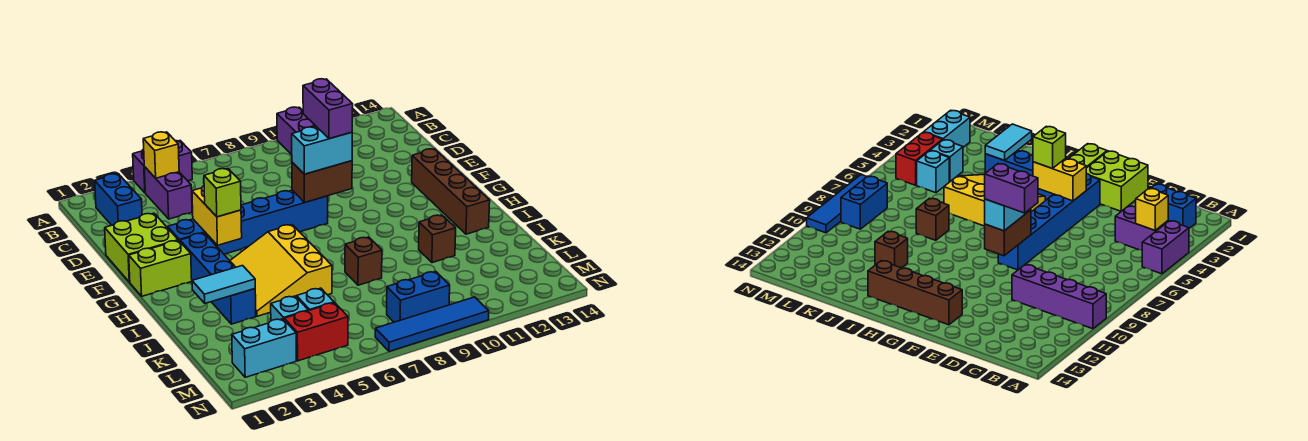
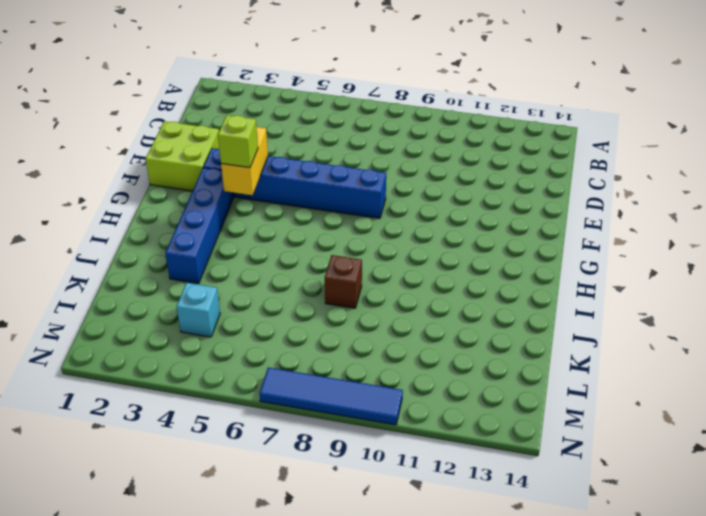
none -> purple brick A4:A5 level 1
none -> purple brick A10:D10 level 1
none -> blue brick B2:C2 level 1

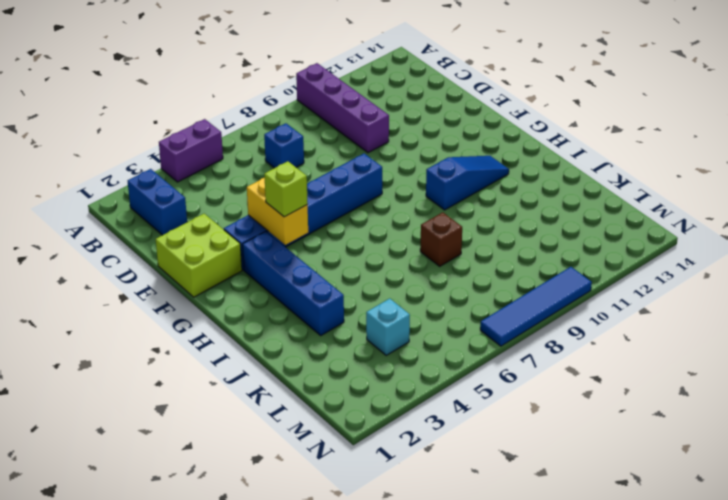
blue brick C7 level 1 -> none
blue slope H10:H12 level 1 top 10 -> none
none -> purple brick B4:C4 level 1
none -> brown brick F13:I13 level 1
none -> lime brick G1:G2 level 1

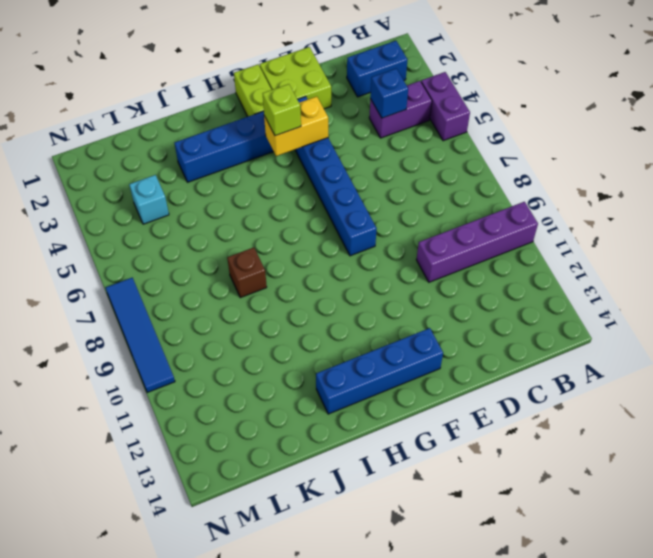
blue brick C4 level 2 -> none
blue brick F13:I13 level 1 -> brown brick F13:I13 level 1
none -> yellow slope H4:J6 level 1 top 6
none -> brown brick J11 level 1
none -> cyan brick L5 level 1

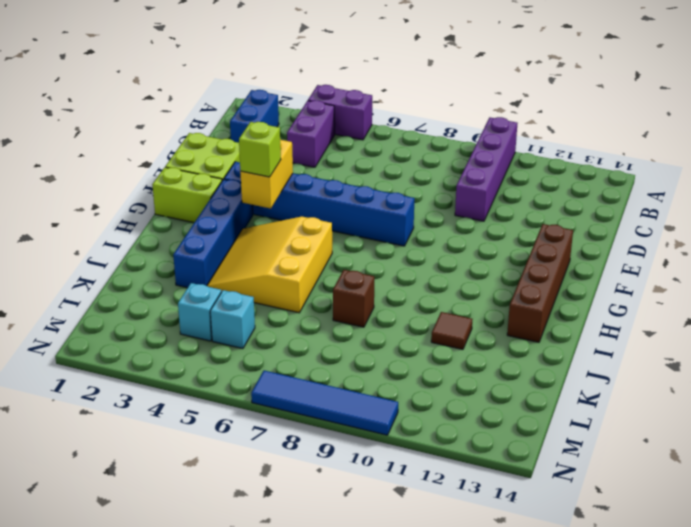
brown tile J11 level 1 -> brown brick J11 level 1
none -> cyan brick M2:M3 level 1
none -> red brick M4:M5 level 1
none -> blue brick M8:M9 level 1

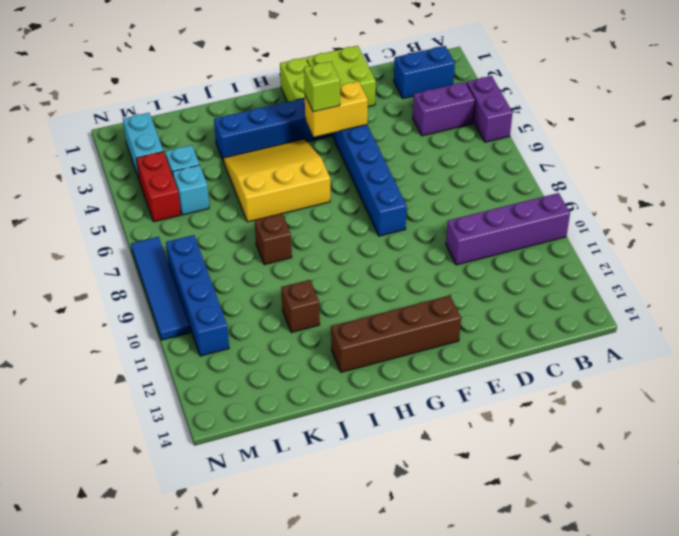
blue brick M8:M11 level 1 -> blue brick M8:M9 level 1
none -> yellow brick B4 level 2
none -> brown brick F8:F9 level 2
none -> cyan tile J2:J3 level 2

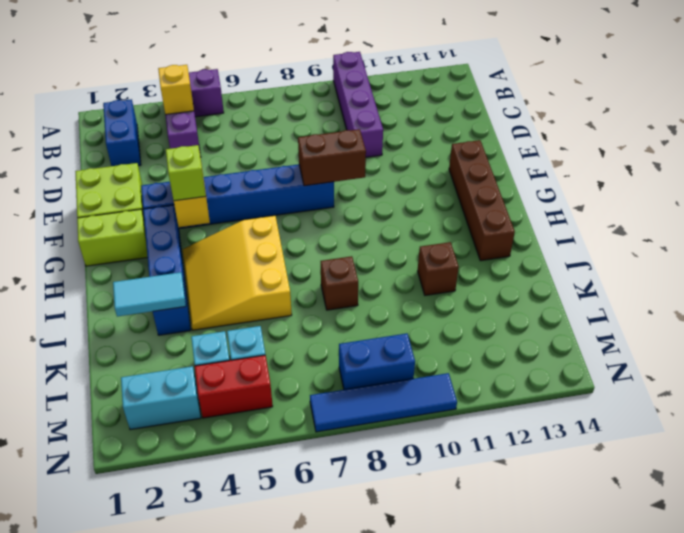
none -> cyan brick F8:F9 level 3
none -> purple brick E9:F9 level 4

